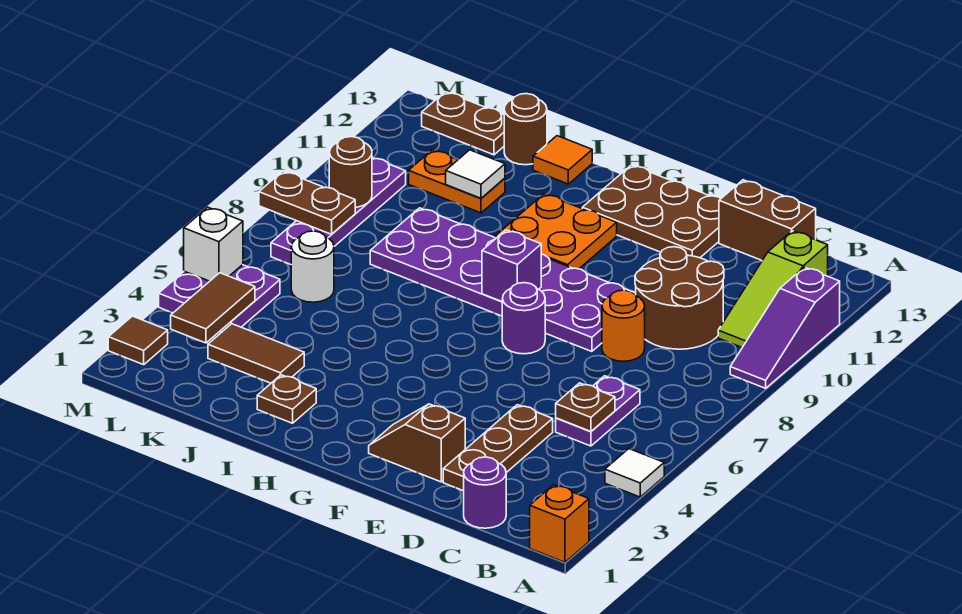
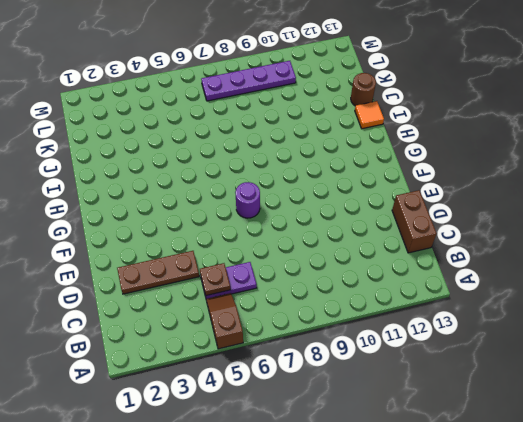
brown slope A5:B5 level 1 top A -> brown slope E2:F2 level 1 top E
none -> orange brick A1 level 1
none -> white tile A4 level 1
none -> purple slope A9:A11 level 1 top 11
none -> lime slope B10:B12 level 1 top 12

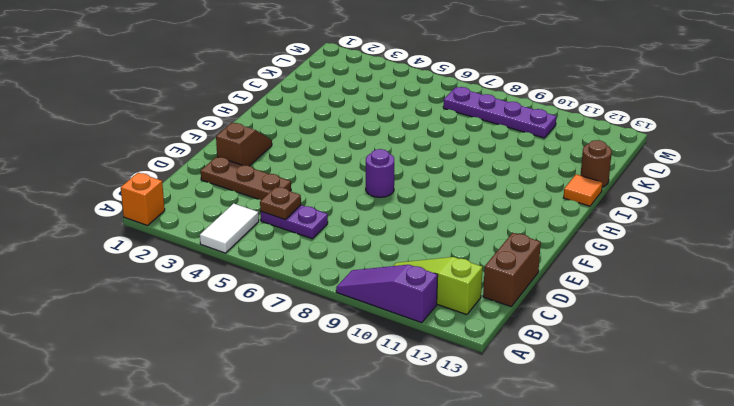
white tile A4:B4 level 1 -> white tile A4 level 1
none -> purple round brick C1 level 1
none -> brown round brick C9:D10 level 1
none -> orange round brick D8 level 1
none -> purple plate E8:J9 level 1

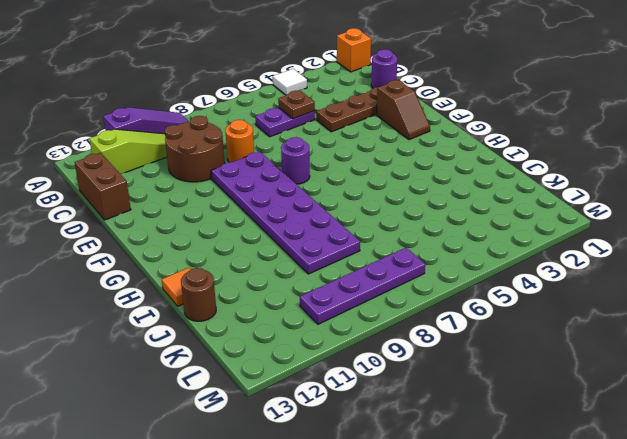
none -> brown plate E12:G13 level 1
none -> orange plate G10:H11 level 1
none -> brown plate I2 level 1
none -> brown tile J3:K3 level 1

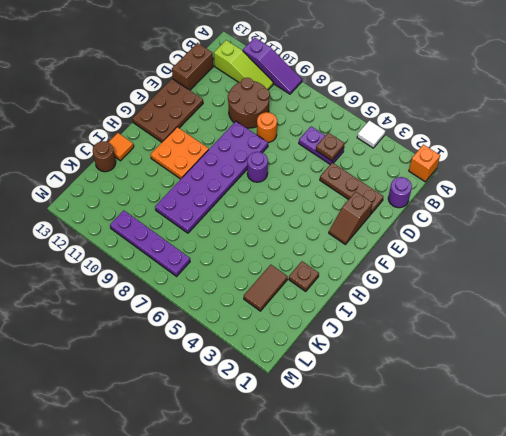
none -> orange plate J11:K11 level 1
none -> white round brick K6 level 1
none -> brown plate K13:L13 level 1
none -> purple plate L4:M5 level 1

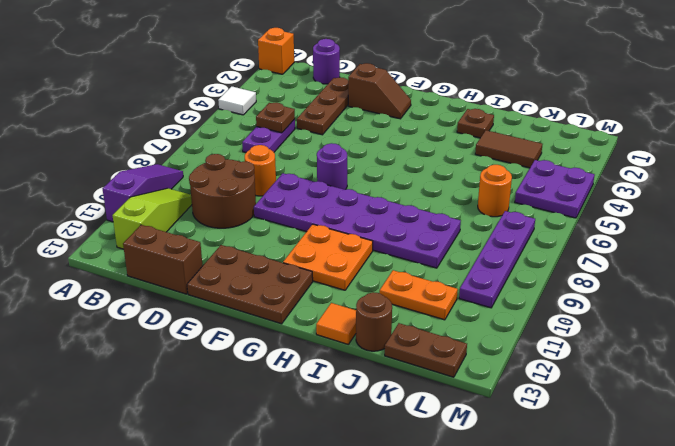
orange round brick K6 level 1 -> white round brick K6 level 1
none -> brown tile M2 level 1
none -> purple brick G8 level 2
none -> white tile J11 level 2
none -> brown tile L3:L4 level 2

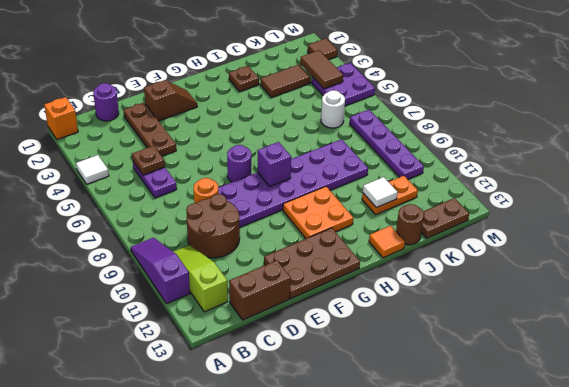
none -> brown plate L8:M8 level 2
none -> brown round brick L9 level 2
none -> white brick M5 level 2

